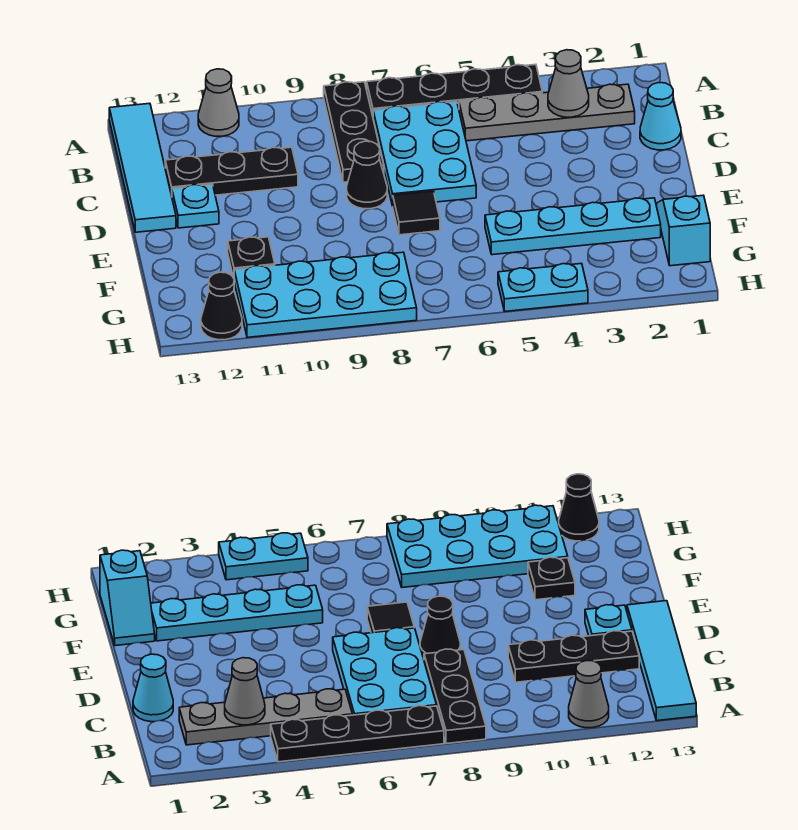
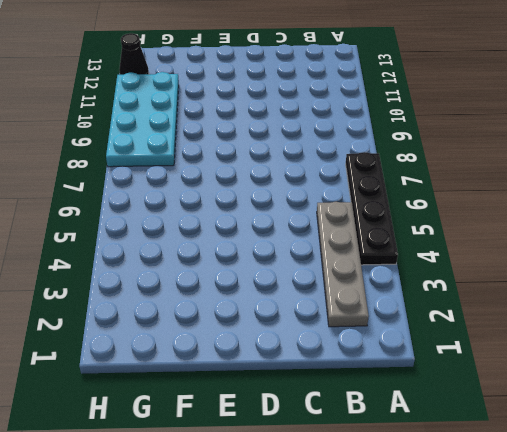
none -> black plate A8:C8 level 1
none -> grey cone A11 level 1
none -> cyan tile A13:D13 level 1

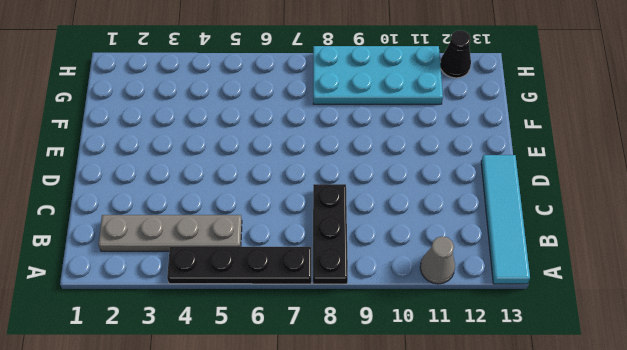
none -> cyan plate B6:D7 level 1
none -> cyan cone C1 level 1
none -> black plate C10:C12 level 1

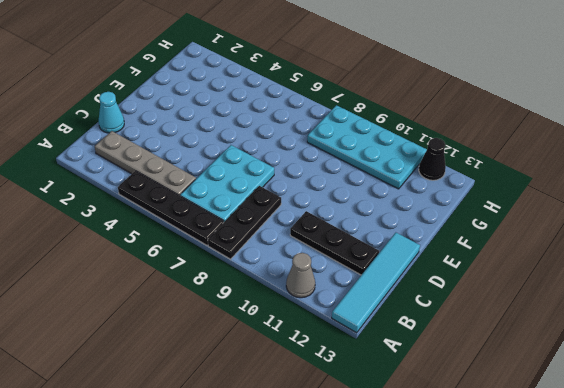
none -> black cone D8 level 1
none -> cyan plate D12 level 1
none -> black tile E7 level 1

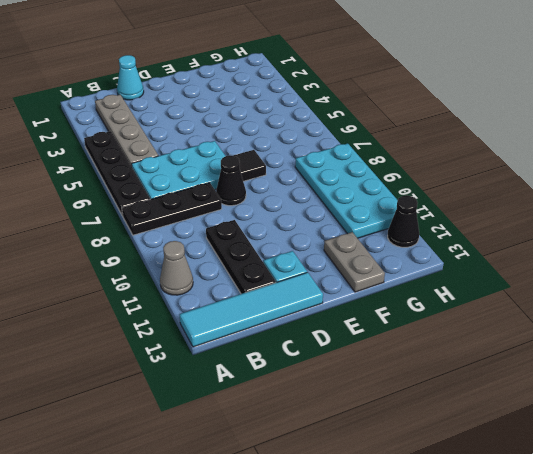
grey plate F12:F13 level 1 -> none
none -> cyan slope F1:G1 level 1 top G
none -> cyan plate F2:F5 level 1
none -> black plate F11 level 1

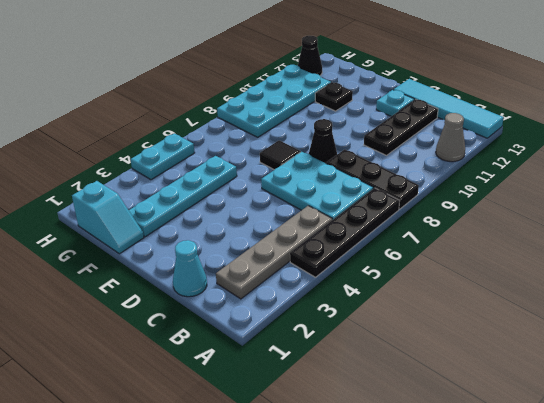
none -> grey cone B3 level 2

